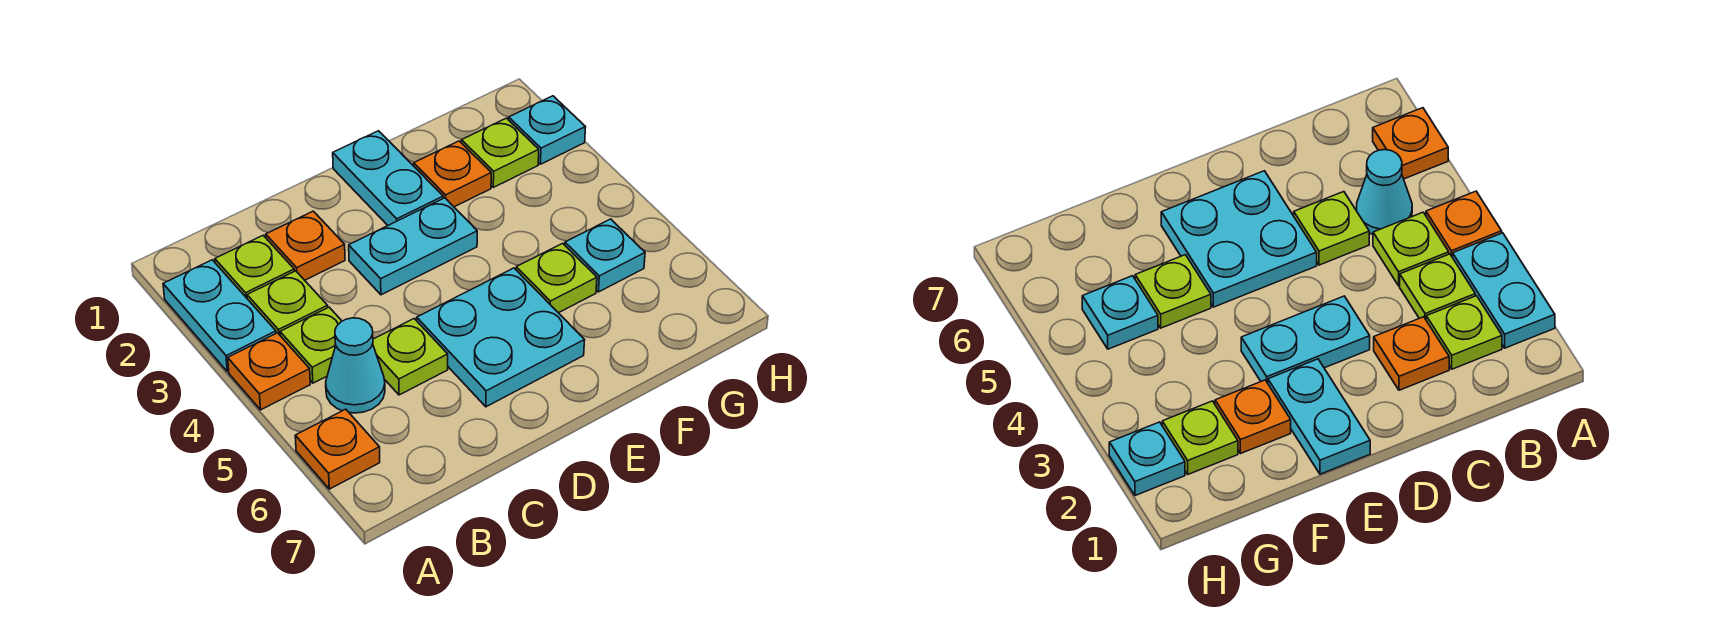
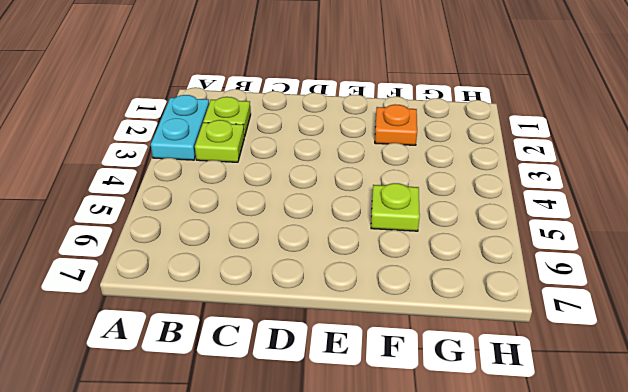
none -> orange plate A4 level 1
none -> orange plate A6 level 1
none -> lime plate B4 level 1

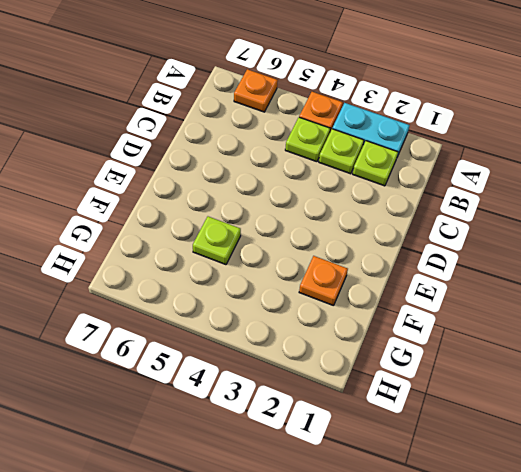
none -> cyan cone B5 level 1
none -> orange plate C2 level 1
none -> lime plate C5 level 1

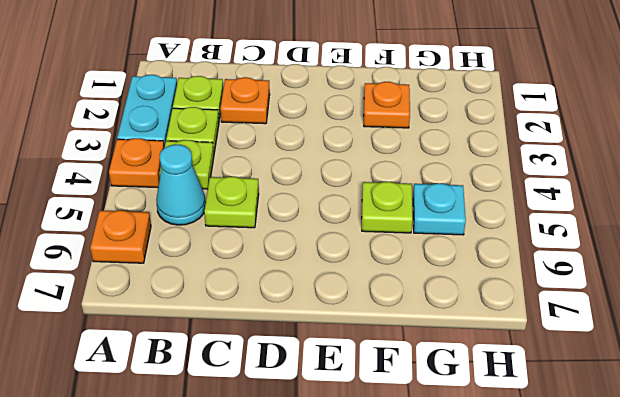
none -> cyan plate D3:E3 level 1
none -> cyan plate D5:E6 level 1
none -> cyan plate E1:E2 level 1

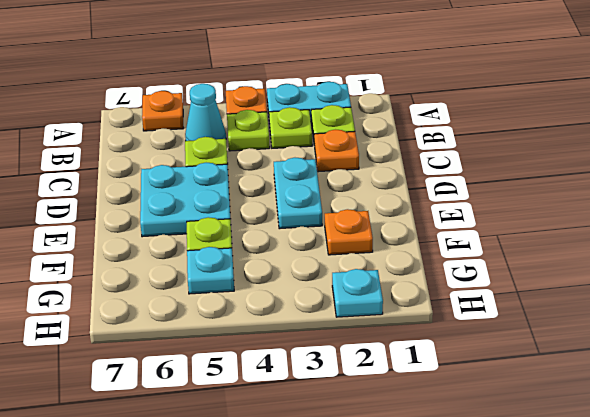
none -> cyan plate E1:E2 level 1
none -> lime plate G2 level 1

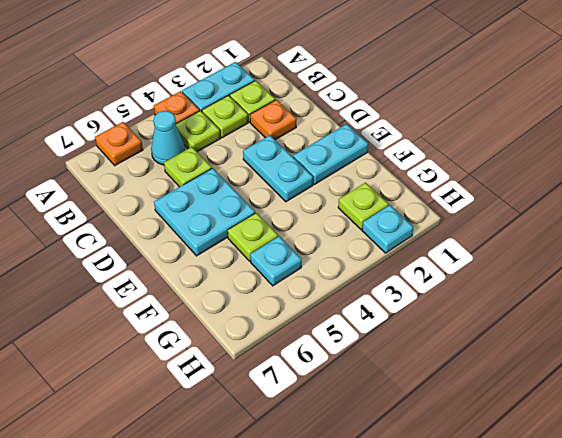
none -> orange plate F2 level 1

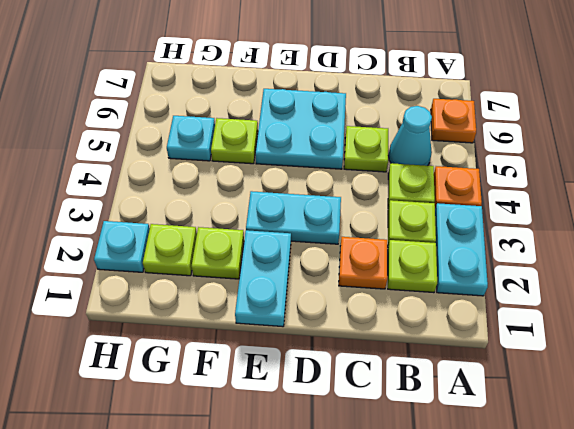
lime plate F2 level 1 -> orange plate F2 level 1

